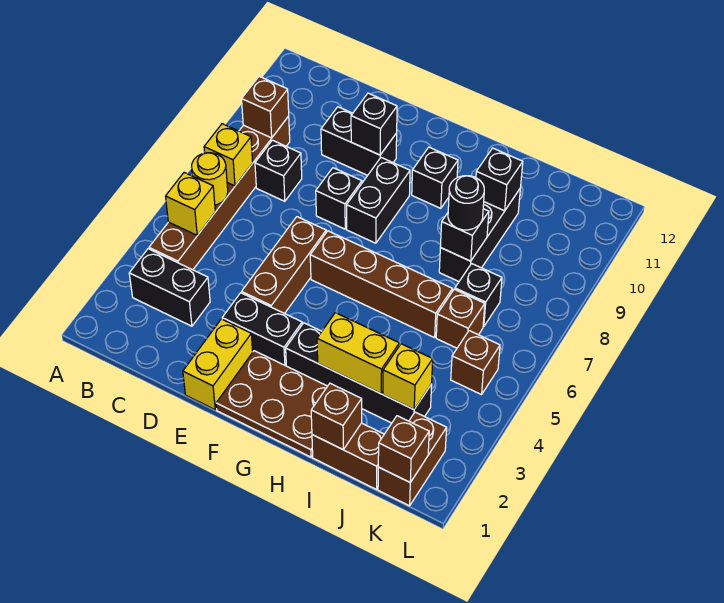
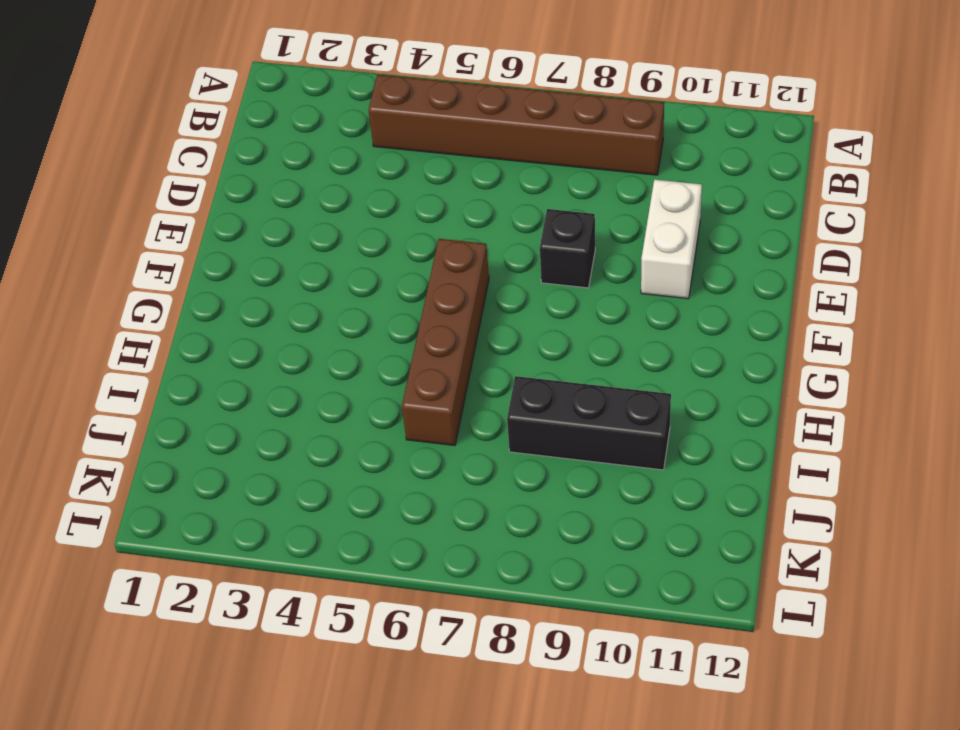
white brick D10:E10 level 1 -> black brick D10:E10 level 1
none -> black brick B3:C3 level 1
none -> black brick C8 level 1
none -> yellow brick E1:E2 level 1
none -> black brick E3:F3 level 1

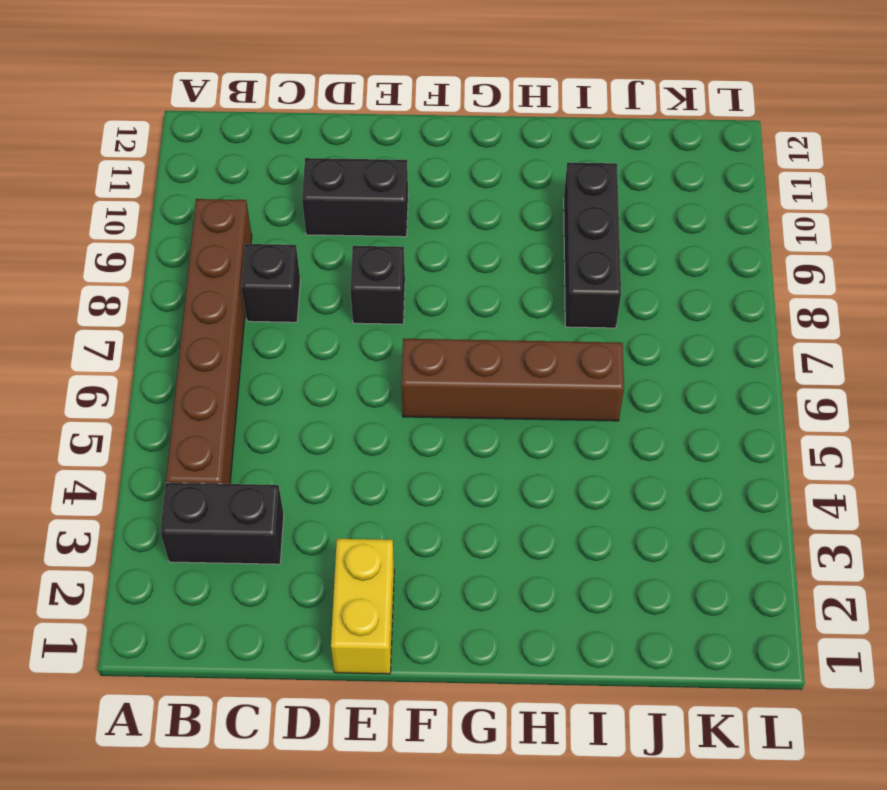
none -> black brick E3:F3 level 1
none -> brown brick E4:E6 level 1
none -> brown plate F1:H2 level 1
none -> black brick F8:F9 level 1

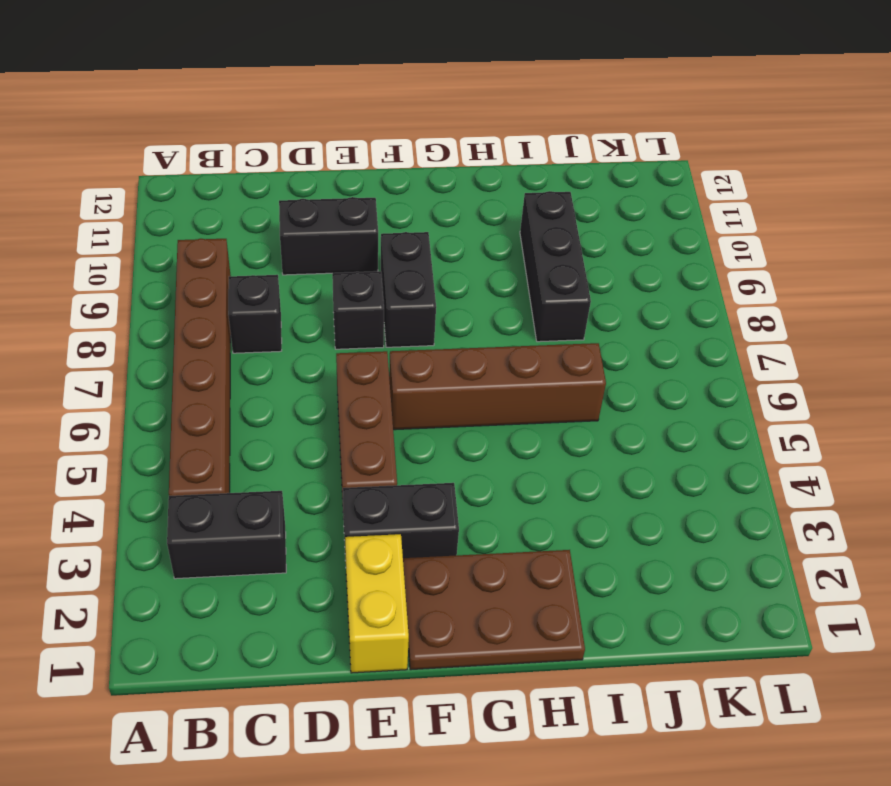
none -> black brick G3:J3 level 1
none -> black brick G10 level 1
none -> brown brick I1:J1 level 1
none -> brown brick J6 level 1

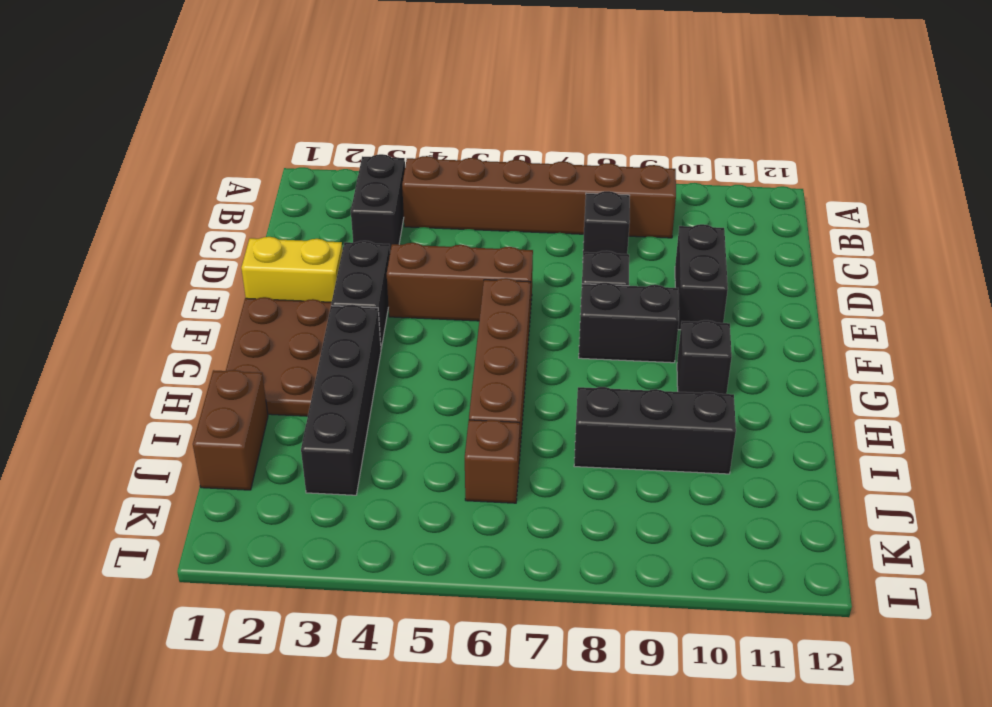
none -> black brick J7 level 1
none -> brown brick K1:K2 level 1
none -> brown brick K5 level 1
none -> yellow brick B5 level 2

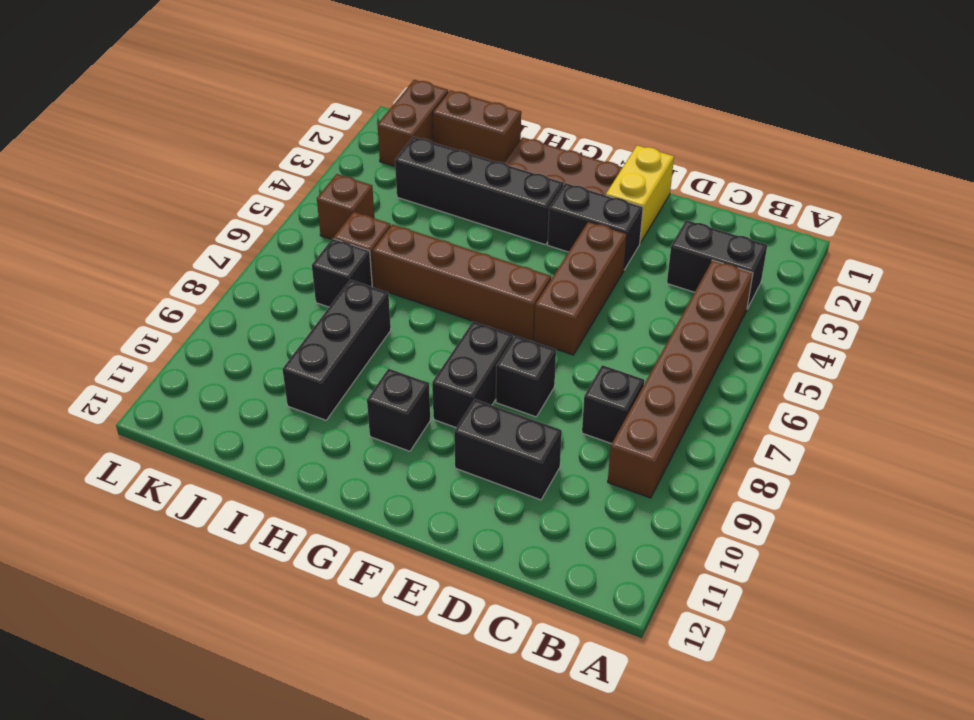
none -> yellow brick B5 level 2
none -> yellow round brick B6 level 2
none -> yellow brick B7 level 2
none -> brown brick B9 level 2

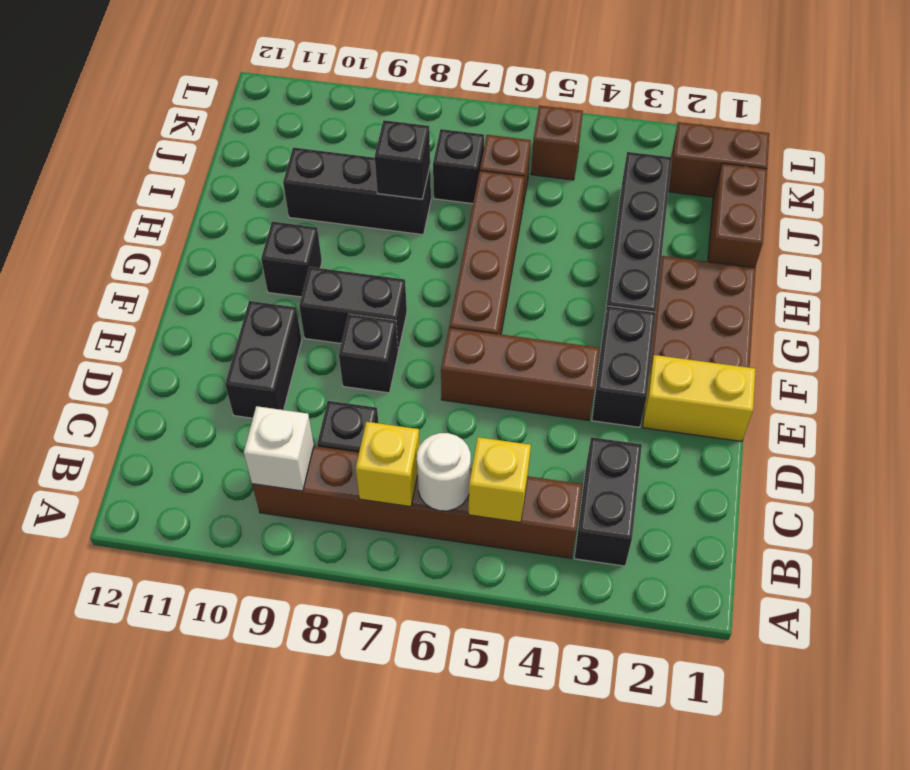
white round brick B6 level 2 -> yellow round brick B6 level 2
white brick B9 level 2 -> brown brick B9 level 2
none -> black brick E10 level 2
none -> yellow brick H3:I3 level 2
none -> brown brick I1 level 2
none -> black brick I10 level 2

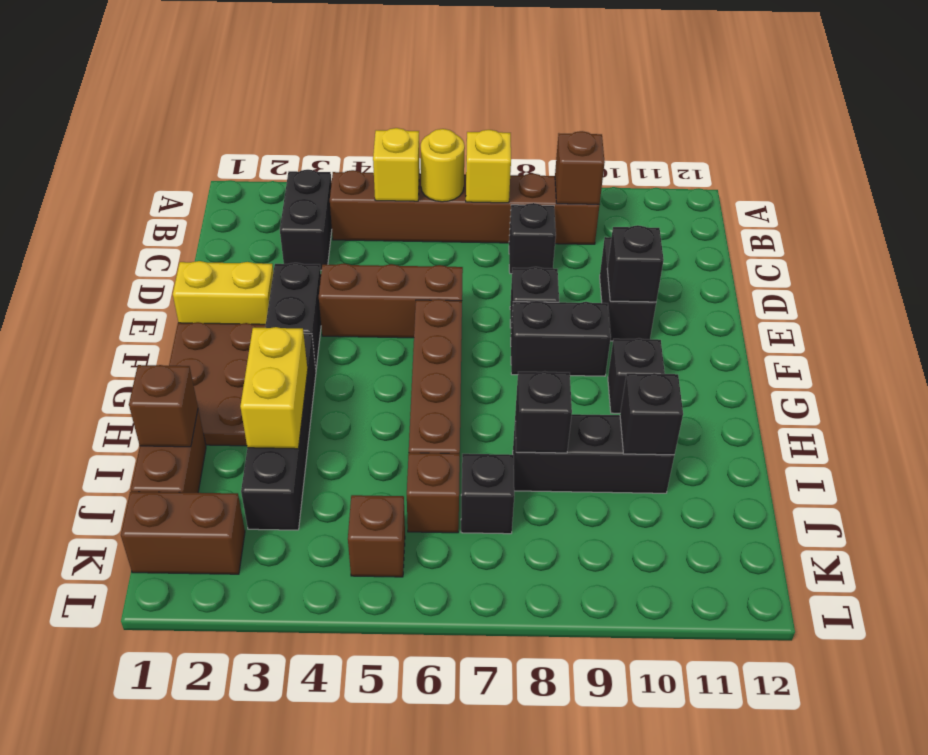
none -> yellow brick J3 level 2
none -> brown brick K1 level 2
none -> black round brick I8 level 3

